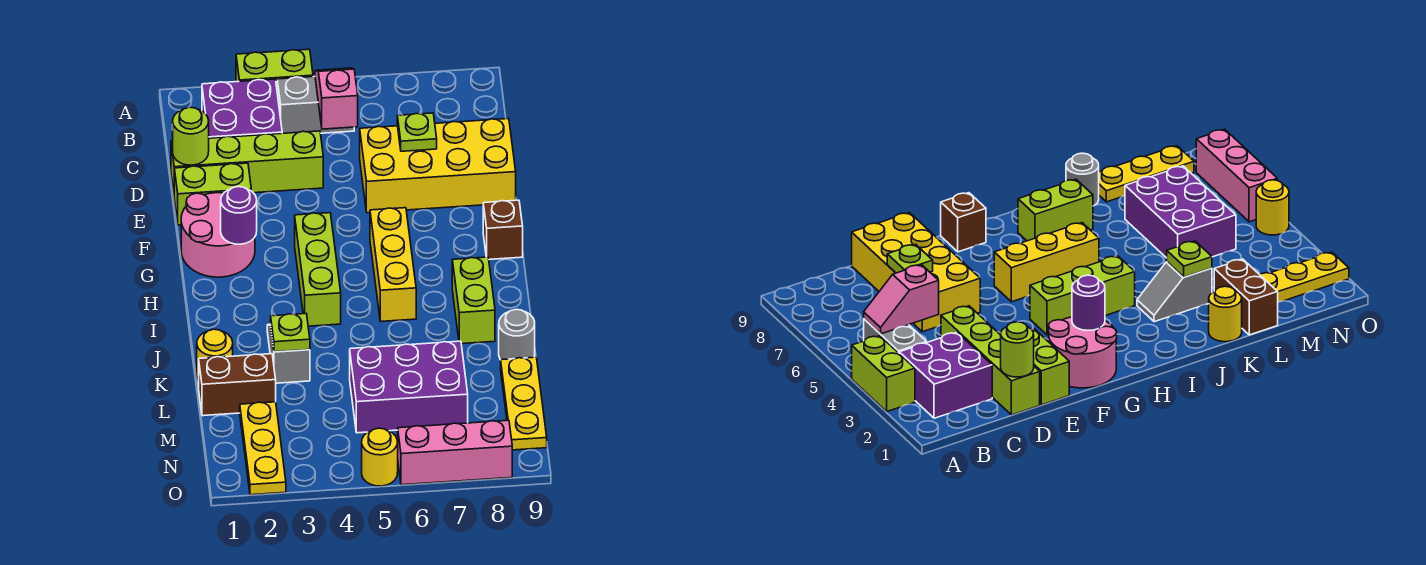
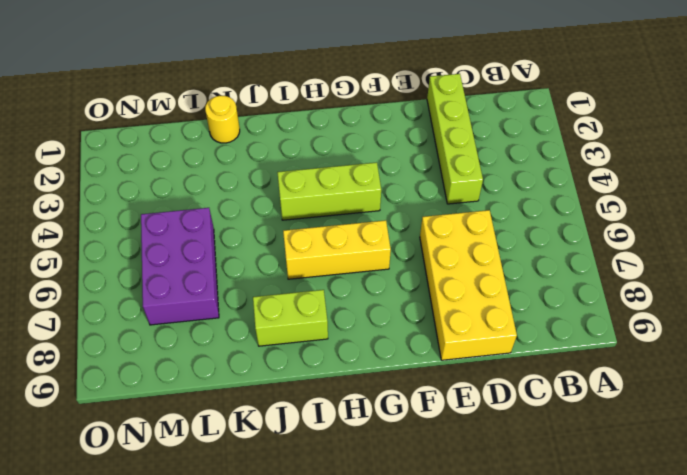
none -> lime brick A3:A4 level 1
none -> purple brick B2:C3 level 1
none -> grey brick B4:B5 level 1

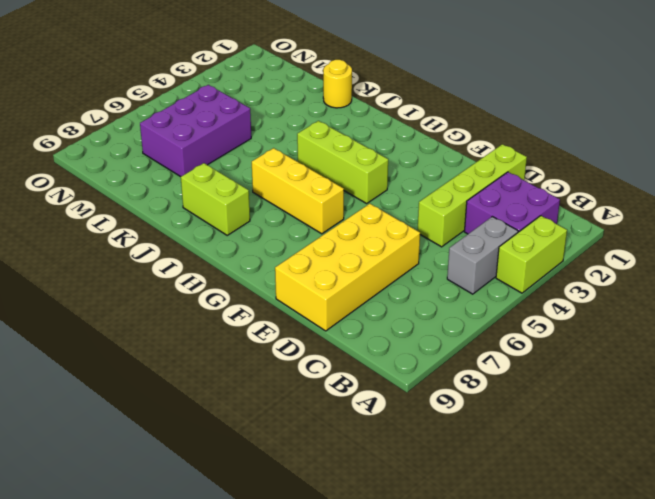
none -> lime brick E1:E2 level 1
none -> pink round brick F1:G2 level 1
none -> brown brick G9 level 1

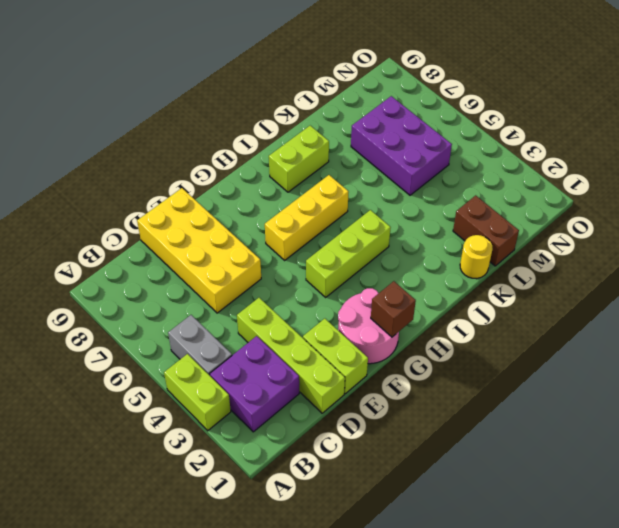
brown brick G1 level 2 -> brown brick G9 level 1
none -> grey slope J3:K3 level 1 top K
none -> grey round brick K9 level 1
none -> yellow plate L9:N9 level 1

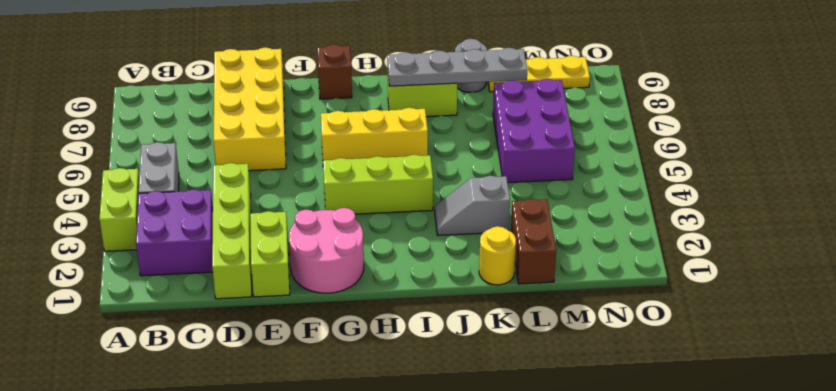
grey plate I8:L8 level 2 -> none
none -> yellow plate M2:O2 level 1
none -> yellow round brick O5 level 1
none -> pink brick O6:O8 level 1

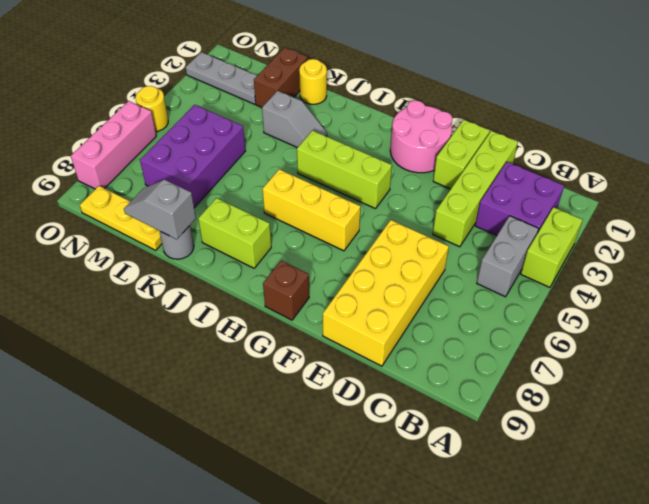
grey slope K9:L9 level 2 top K -> none
grey plate M2:O2 level 1 -> yellow plate M2:O2 level 1
none -> pink slope B5:C5 level 2 top C
none -> lime round brick D1 level 2
none -> lime plate D7 level 2

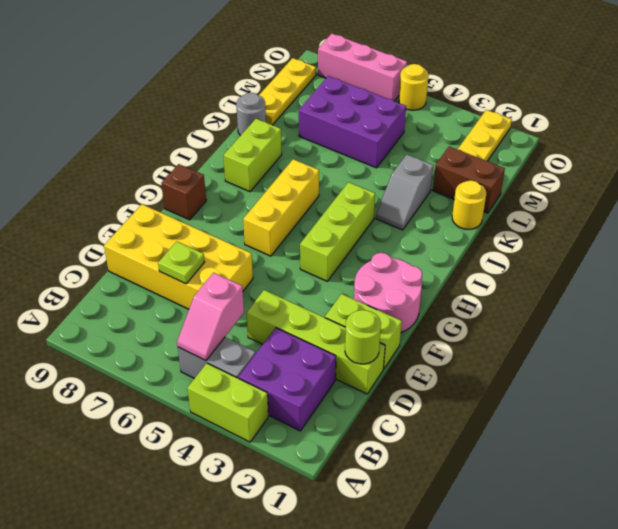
none -> purple round brick G2 level 2
none -> lime plate K3 level 2

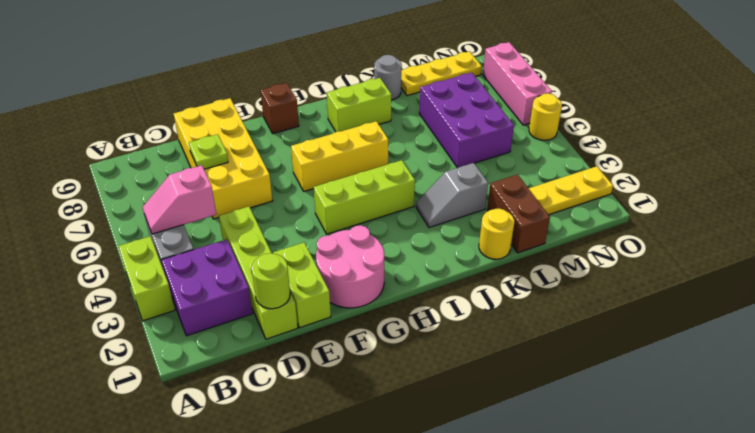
none -> purple round brick G2 level 2
none -> lime plate K3 level 2

